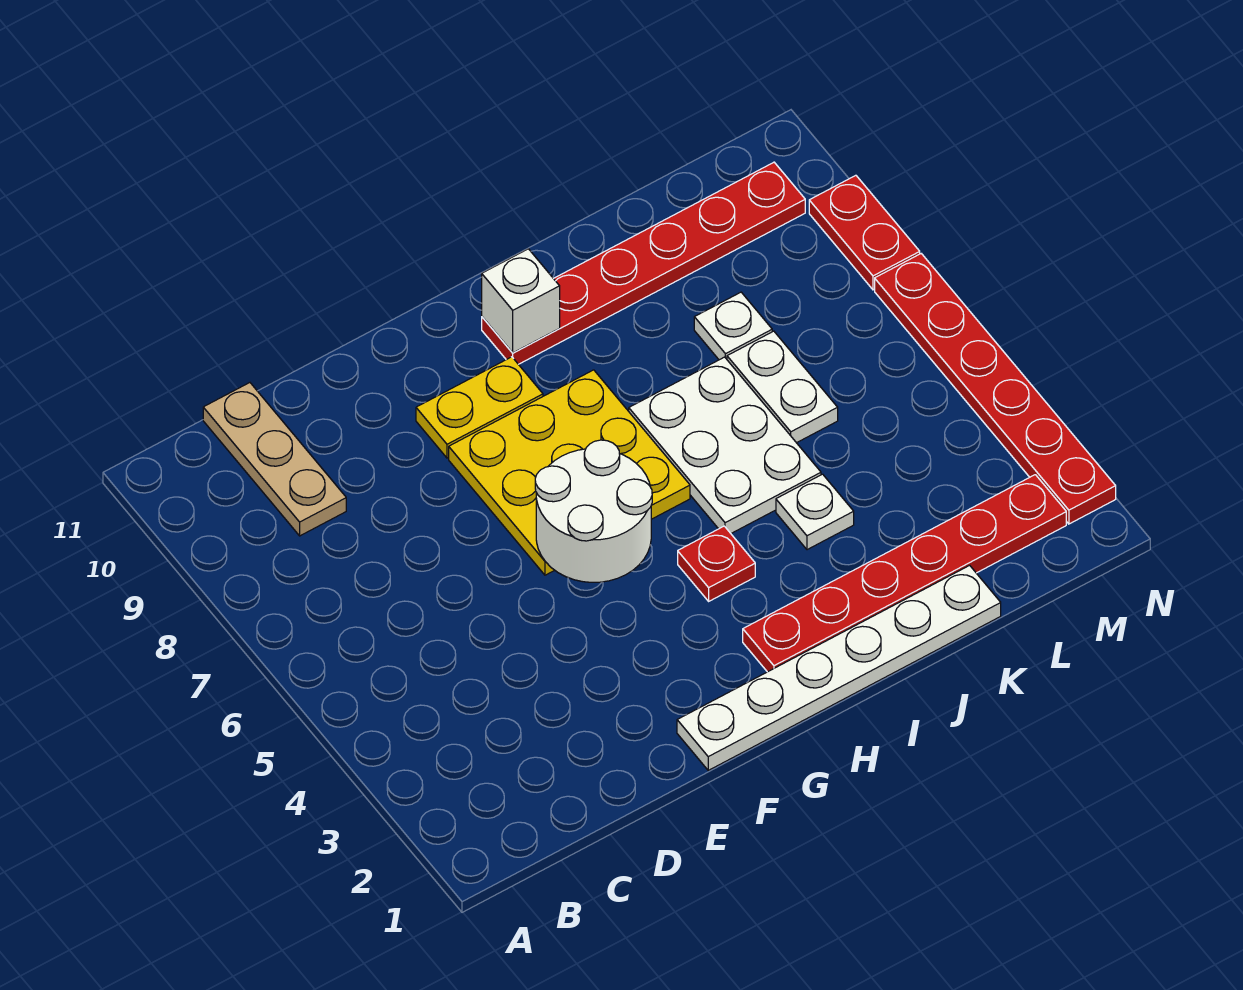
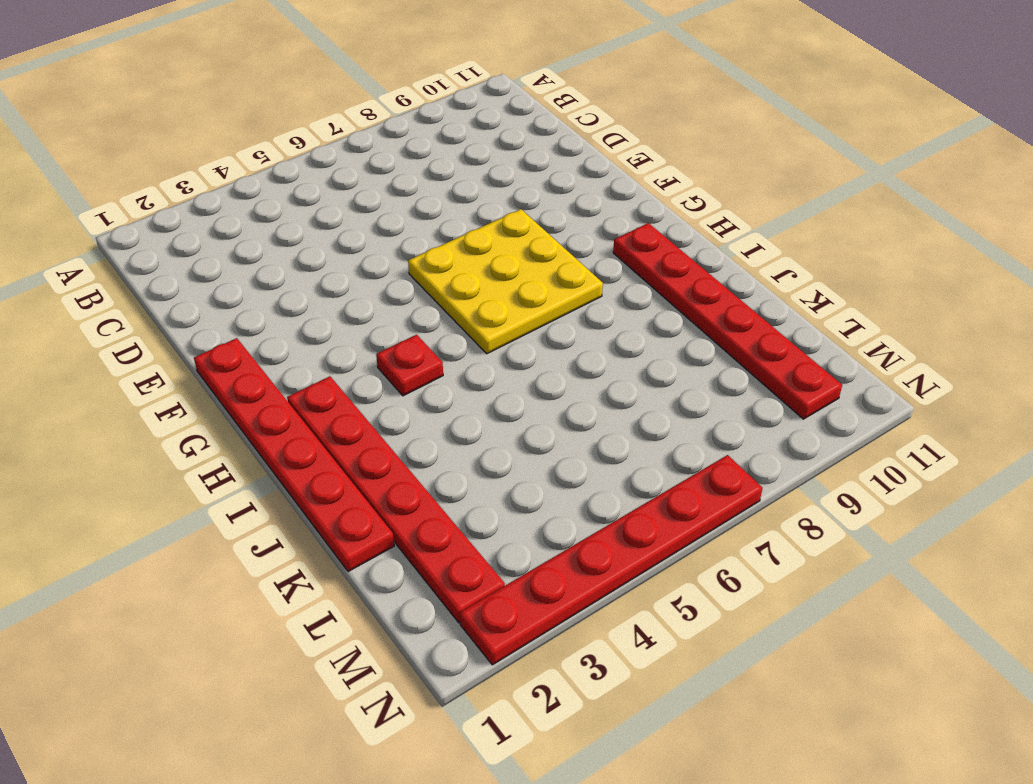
red plate F1:K1 level 1 -> white plate F1:K1 level 1
none -> tan plate C9:C11 level 1
none -> yellow plate F9:G9 level 1
none -> white plate I5:J7 level 1

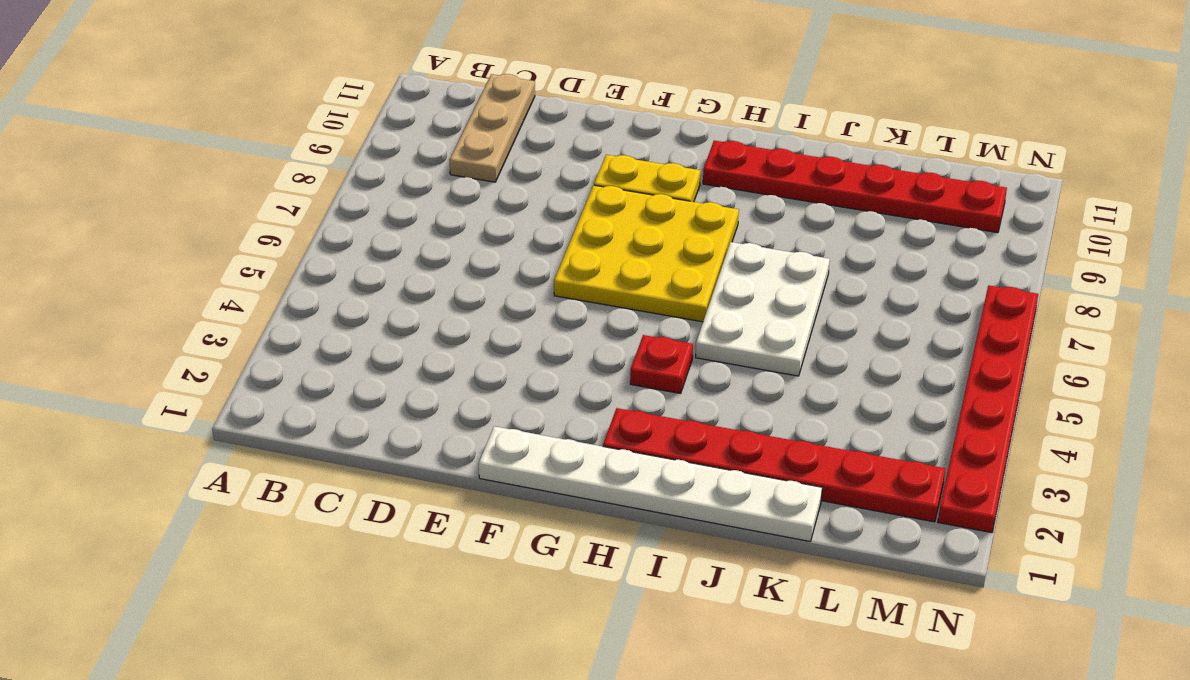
none -> white plate J4 level 1
none -> white plate K6:K7 level 1
none -> white plate K8 level 1

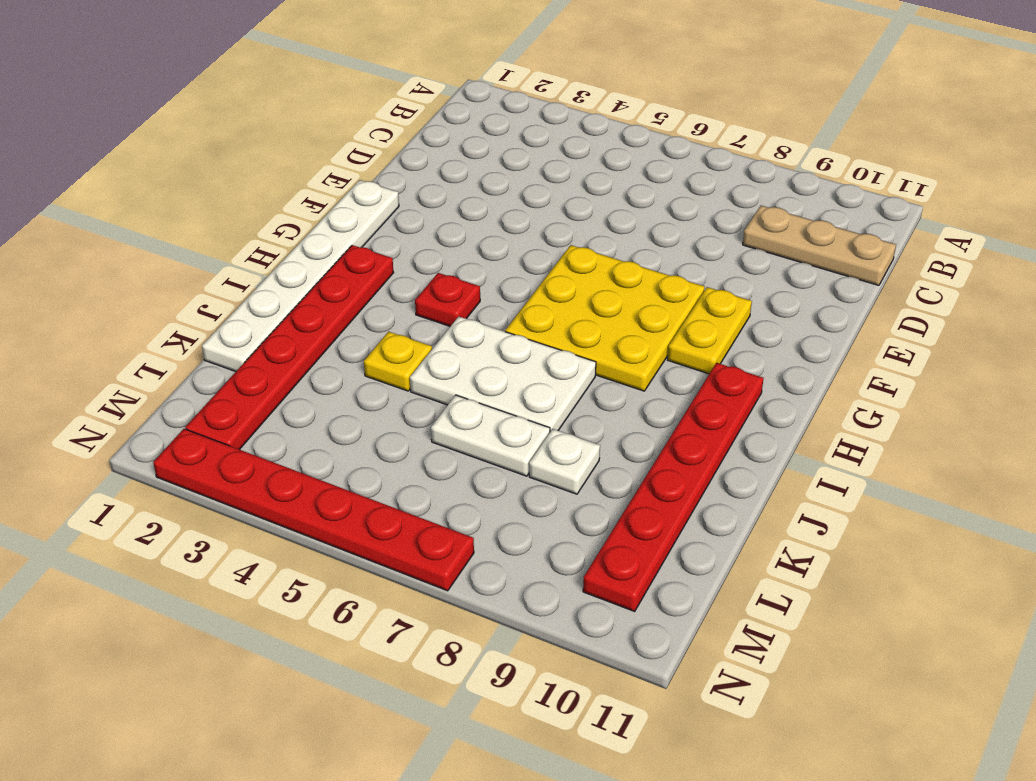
yellow plate J4 level 1 -> white plate J4 level 1
none -> red plate N8:N9 level 1
none -> white round brick F5:G6 level 2
none -> white brick H10 level 2

